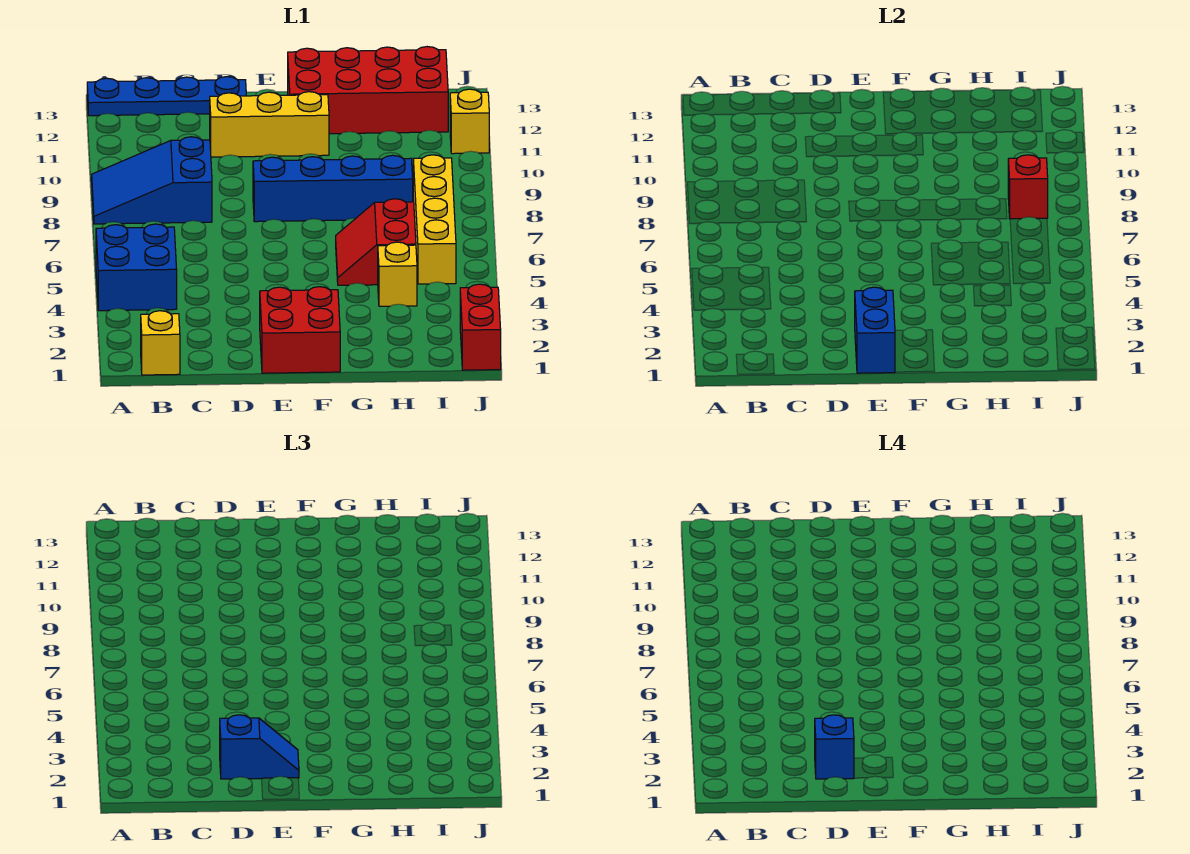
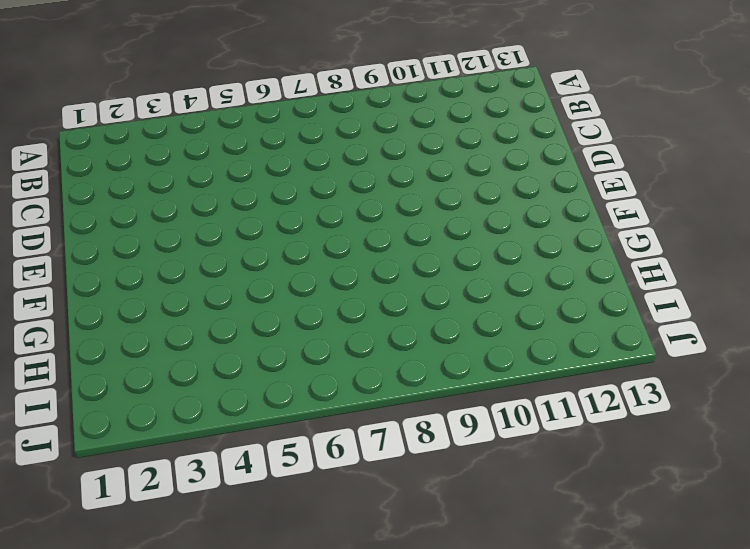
none -> blue brick A4:B5 level 1
none -> blue slope A8:C9 level 1 top C
none -> blue plate A13:D13 level 1

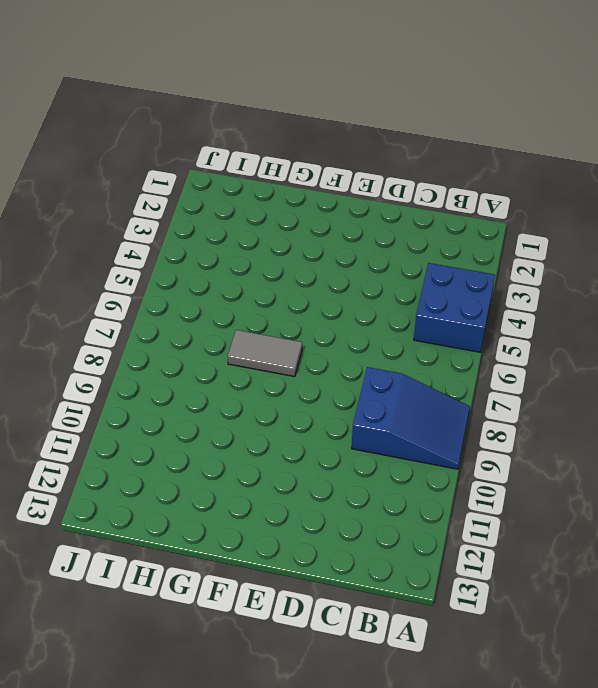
grey tile F7:G7 level 1 -> none
none -> blue plate A13:D13 level 1
none -> yellow brick B1 level 1
none -> yellow brick D11:F11 level 1

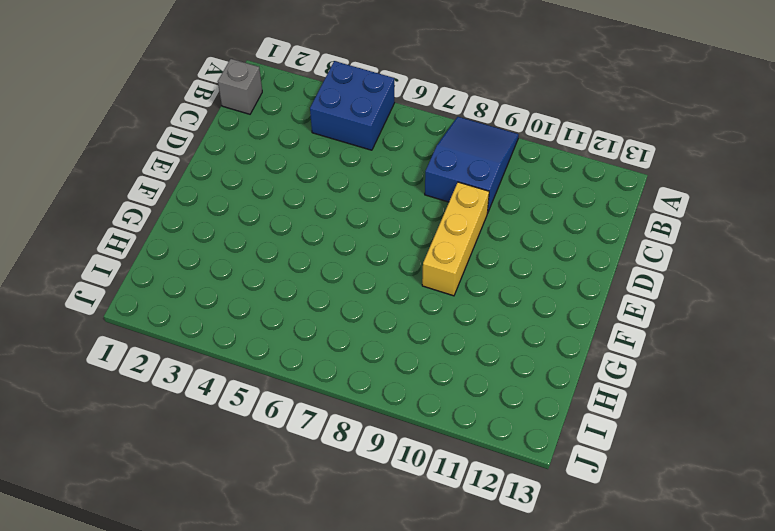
grey brick B1 level 1 -> yellow brick B1 level 1
yellow brick D9:F9 level 1 -> yellow brick D11:F11 level 1
none -> blue plate A13:D13 level 1
none -> red brick E1:F2 level 1
none -> blue brick E8:H8 level 1

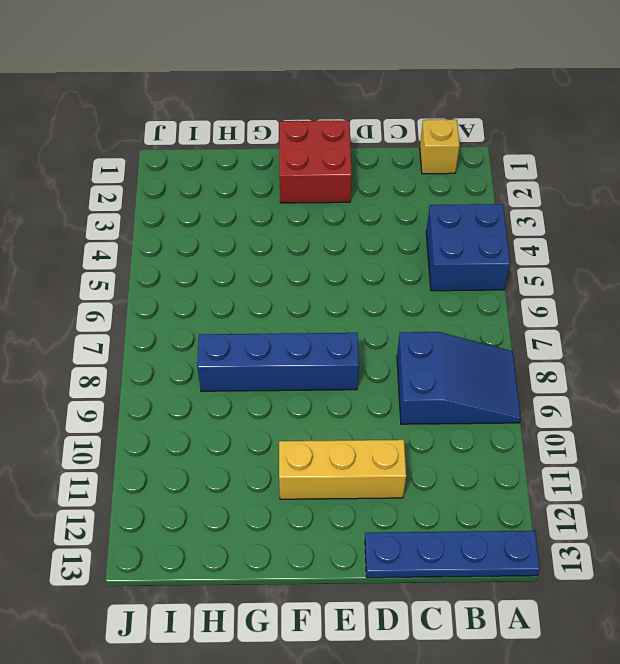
none -> red brick F12:I13 level 1
none -> red slope G5:H6 level 1 top H
none -> yellow brick H4 level 1

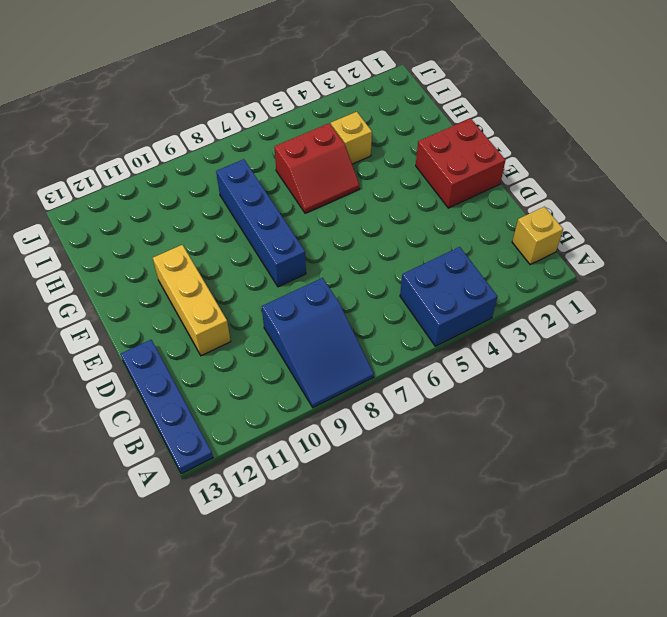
none -> red brick F12:I13 level 1
none -> yellow brick I5:I8 level 1
none -> red brick J1:J2 level 1

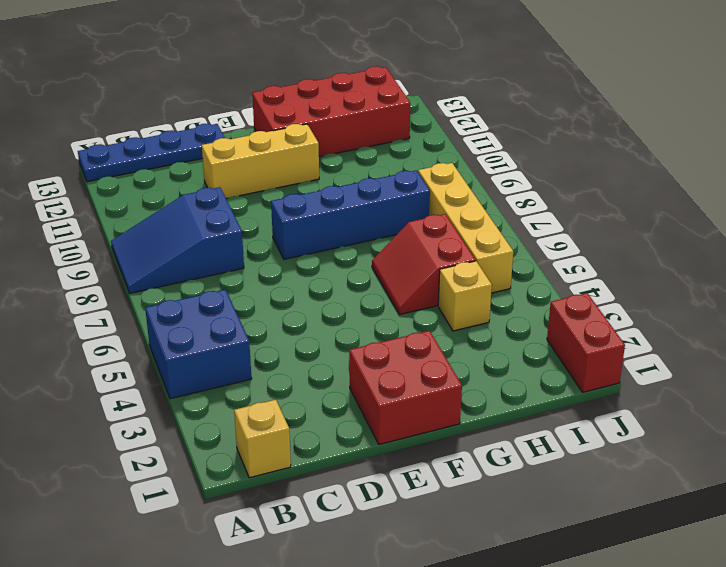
none -> yellow brick J11 level 1
none -> blue brick E1:E2 level 2
none -> red brick I8 level 2

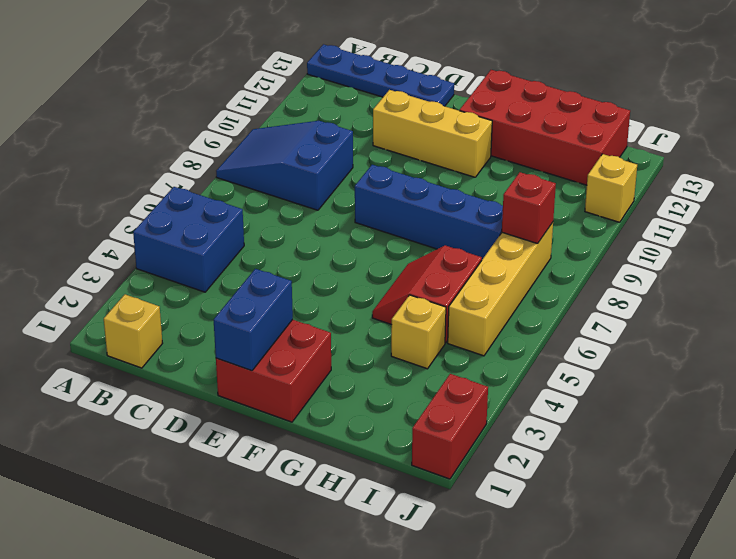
none -> blue slope D2:E2 level 3 top D
none -> blue brick D2 level 4

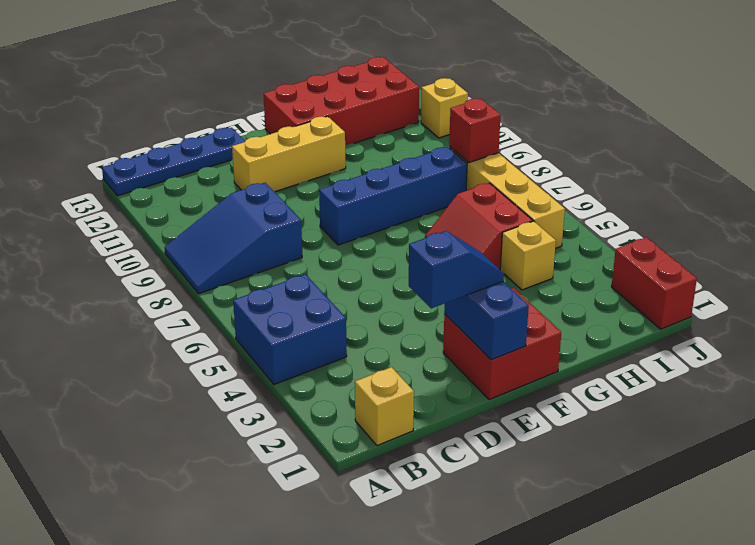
none -> blue brick D2 level 4

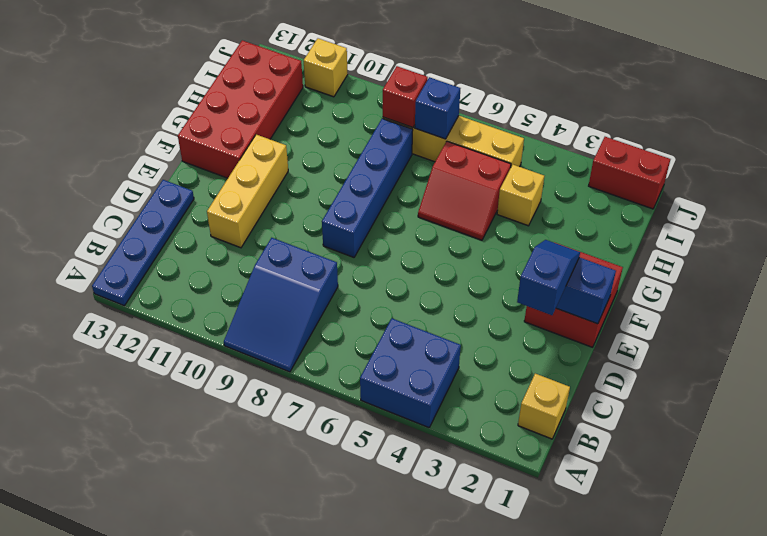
blue brick I7 level 2 -> blue brick D2 level 4

